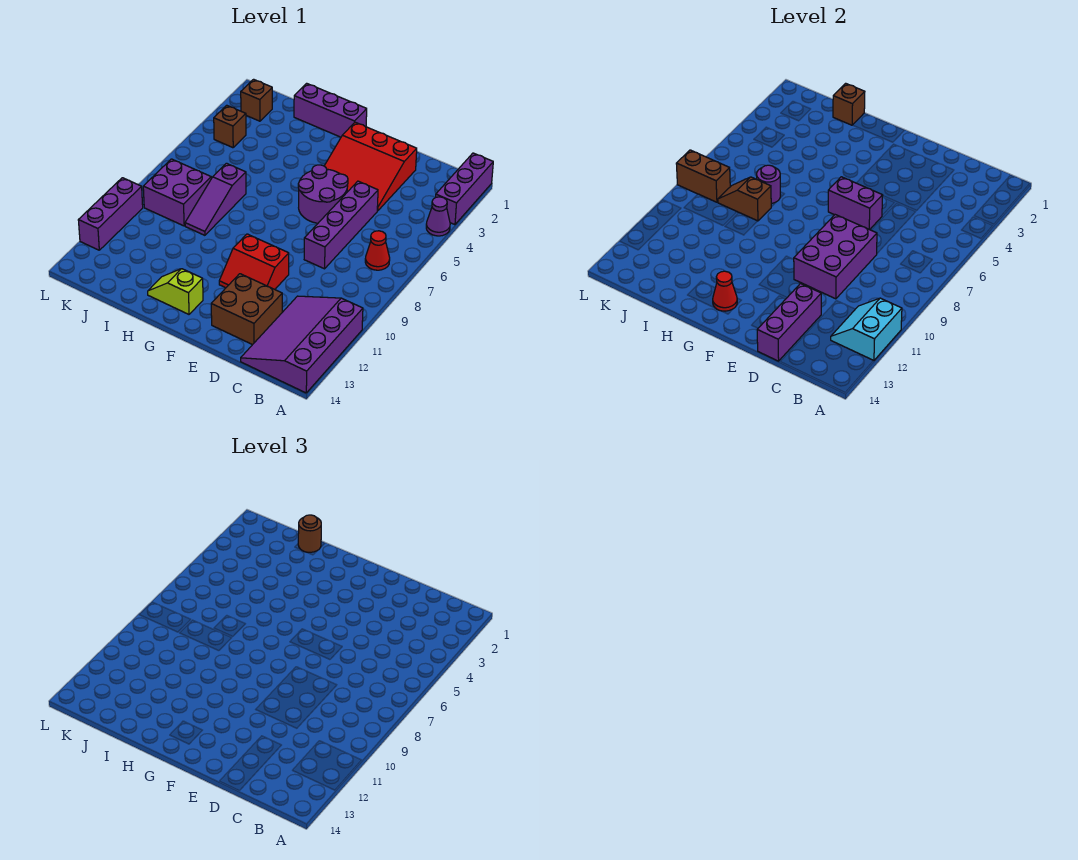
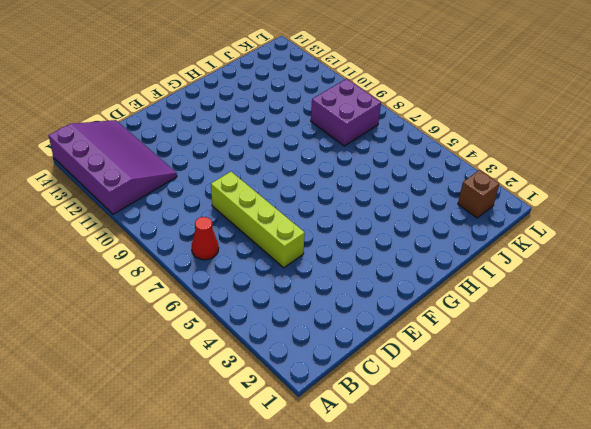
lime brick D5:D8 level 1 -> purple brick D5:D8 level 1
none -> purple brick A1:A3 level 1
none -> purple cone A4 level 1
none -> red slope D2:F4 level 1 top 2

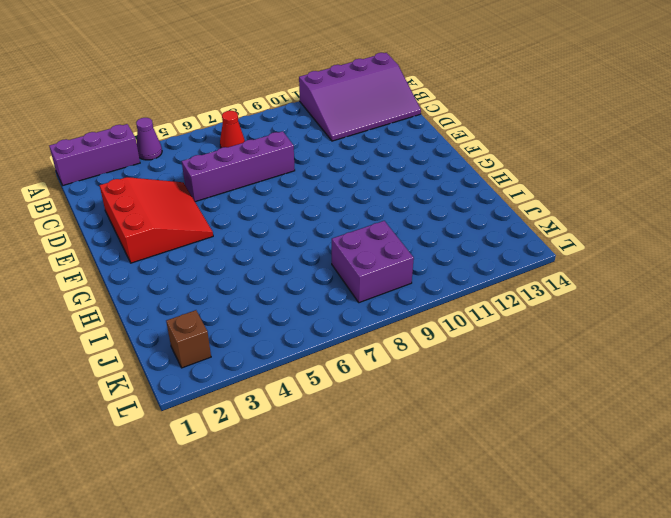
none -> brown brick D12:E13 level 1
none -> purple round brick E5:F6 level 1
none -> red slope E10:F11 level 1 top 10

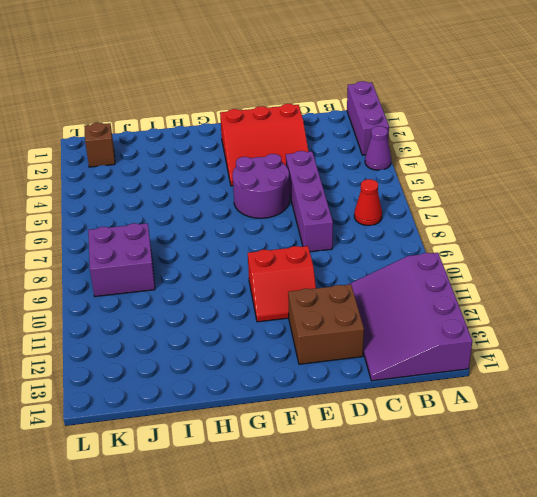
none -> purple brick G1:I1 level 1
none -> lime slope G13:H13 level 1 top G
none -> purple slope I7:I9 level 1 top 7

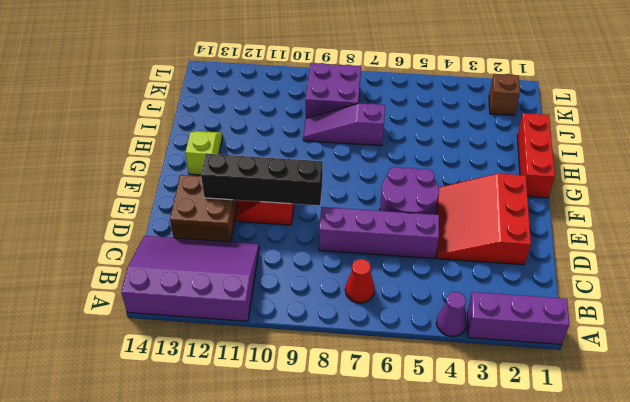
black brick E9:E12 level 2 -> purple brick D8:E10 level 2
red brick G1:I1 level 1 -> purple brick G1:I1 level 1
none -> brown brick K4 level 1
none -> purple brick L10:L12 level 1
none -> cyan slope A11:B12 level 2 top A

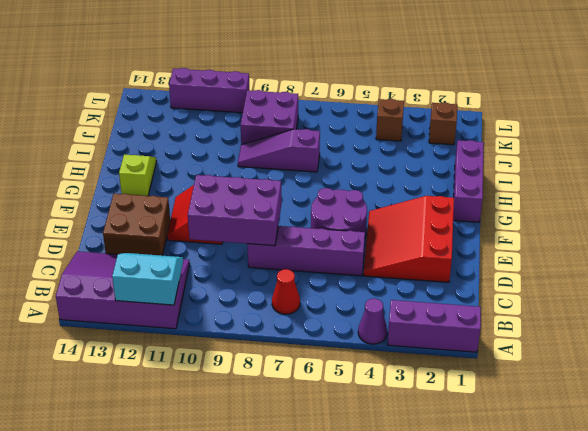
none -> purple brick D12:D14 level 2
none -> purple brick E6:F6 level 2
none -> red cone G13 level 2

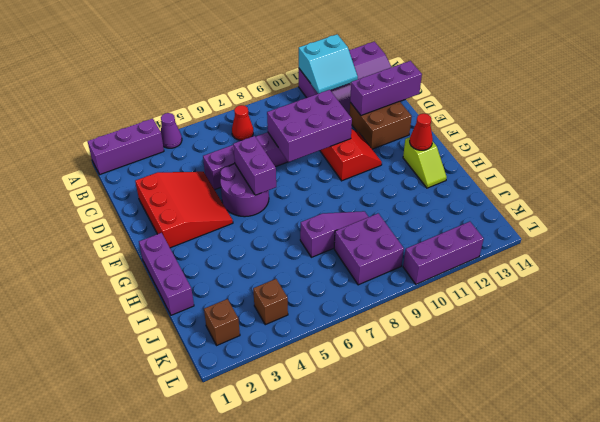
none -> brown brick I1 level 2
none -> purple round brick I7 level 2
none -> brown slope I8:J8 level 2 top I

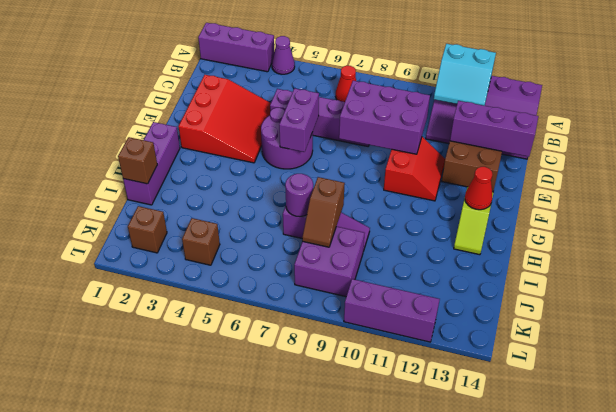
none -> brown brick K8:L8 level 2
none -> brown round brick I1 level 3

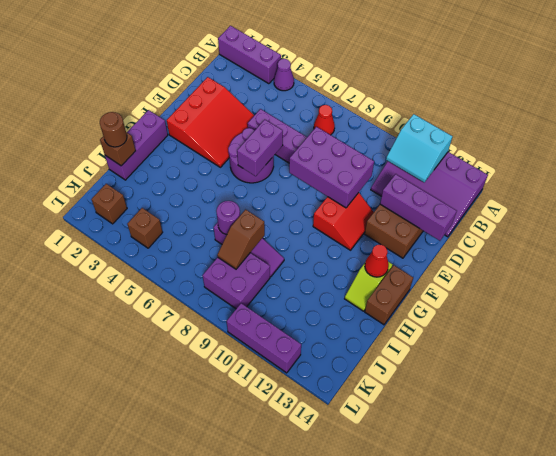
brown brick G14:H14 level 1 -> brown brick K8:L8 level 2

